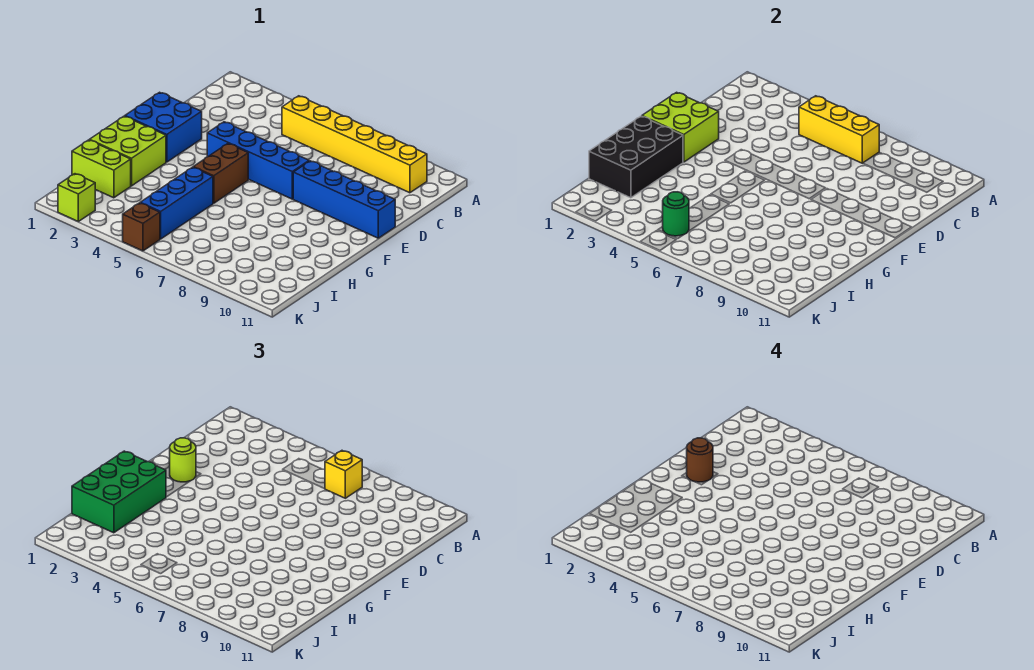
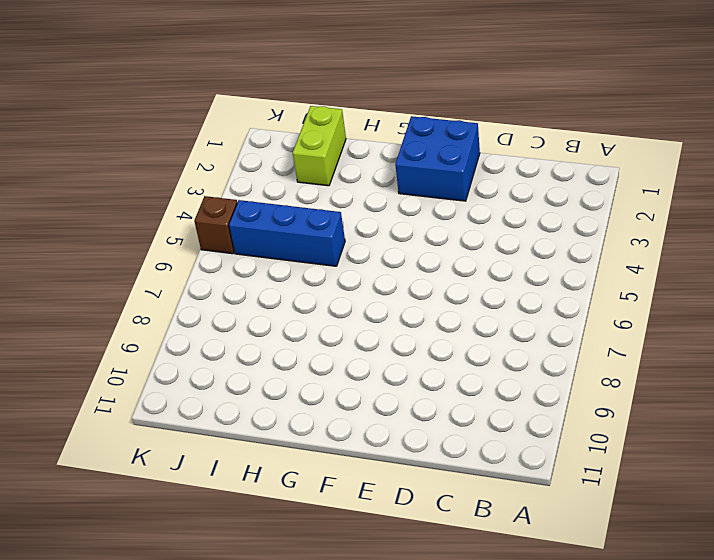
none -> yellow brick B5:B10 level 1
none -> blue brick E4:E7 level 1
none -> blue brick E8:E11 level 1

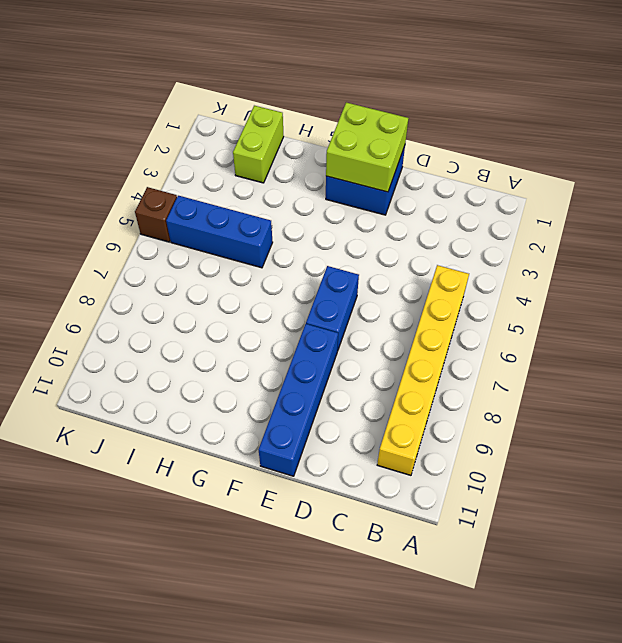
blue brick E6:E7 level 1 -> blue brick E4:E7 level 1
none -> brown brick F5:G5 level 1
none -> lime brick G1:H2 level 1
none -> lime brick K2 level 1

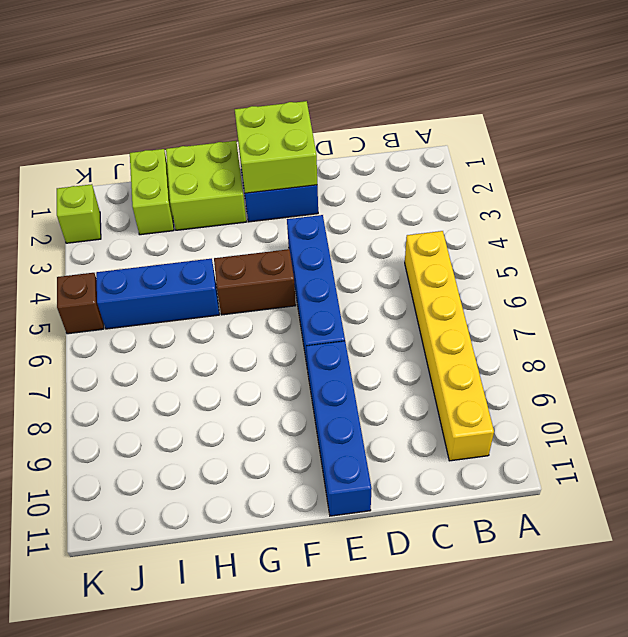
none -> yellow brick B5:B7 level 2
none -> black brick G1:I2 level 2
none -> green round brick J5 level 2

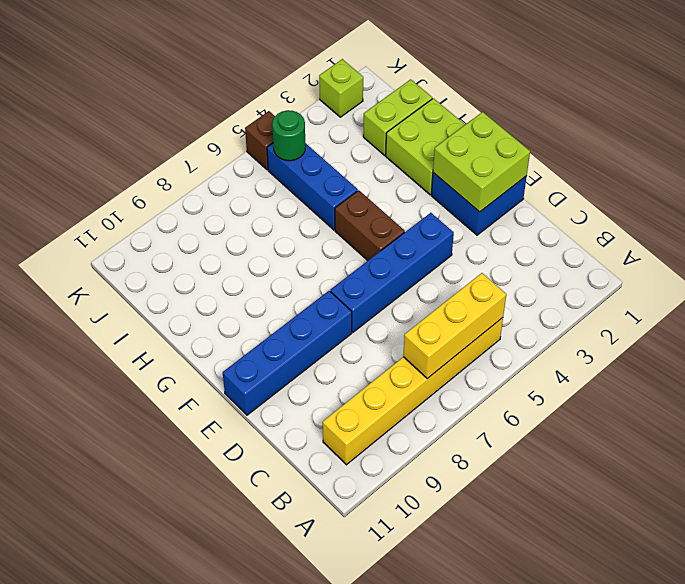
none -> black brick G1:I2 level 2
none -> yellow brick B7 level 3
none -> lime round brick E2 level 3

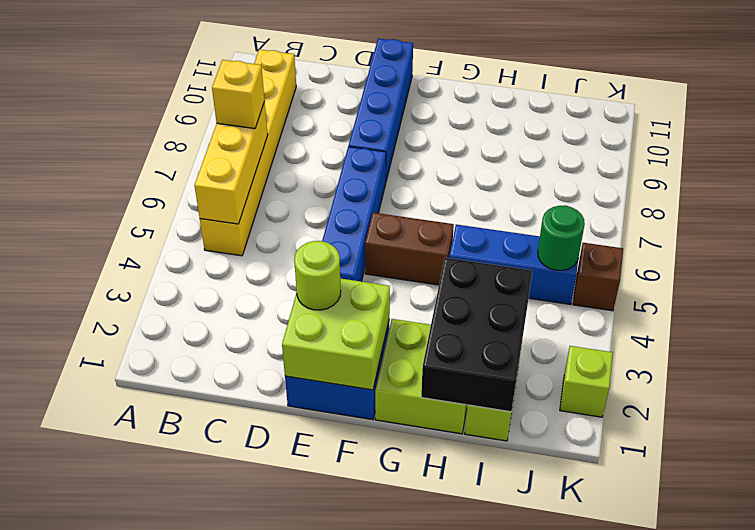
black brick H1:I3 level 2 -> black brick G1:I2 level 2
none -> green brick G1:I2 level 3
none -> brown round brick E2 level 4

